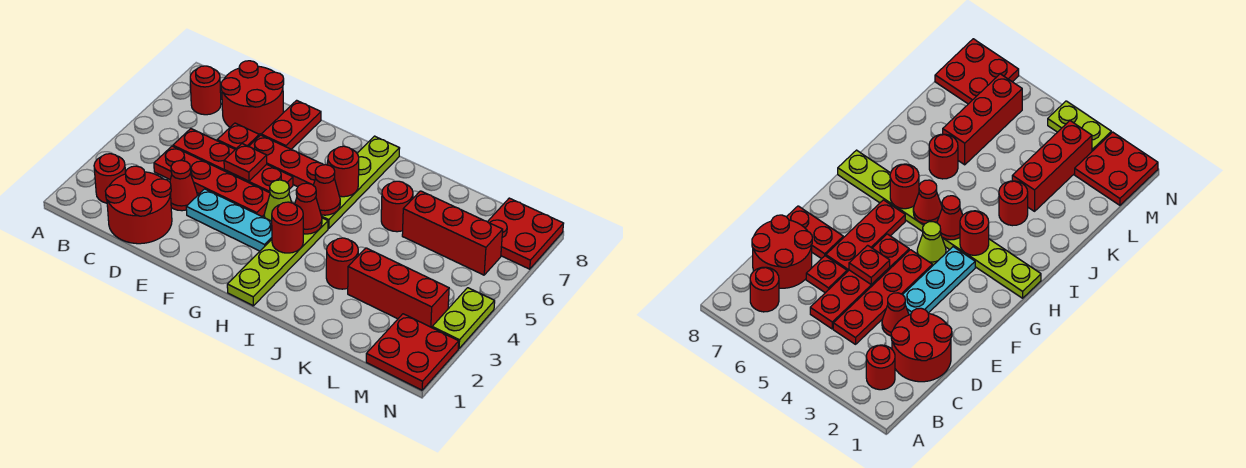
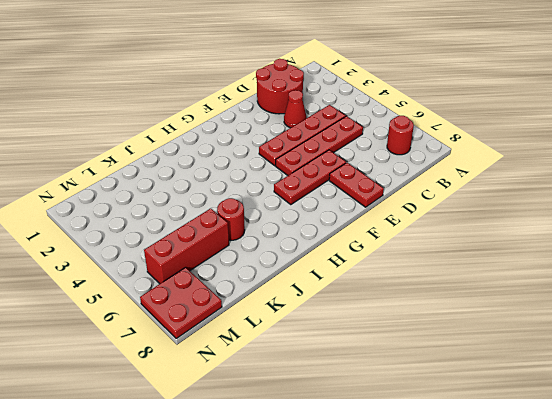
none -> red round brick B2 level 1
none -> red round brick C7:D8 level 1
none -> red plate D6 level 1

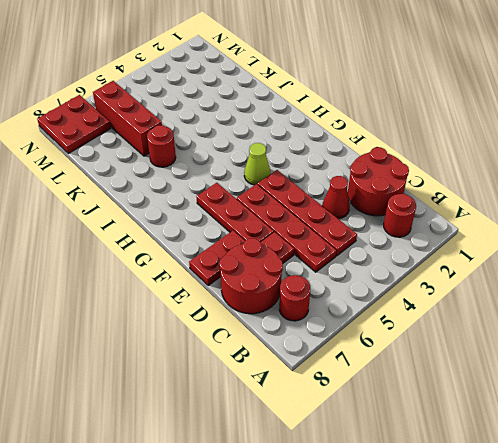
none -> cyan plate E3:G3 level 1
none -> lime plate H1:H4 level 1
none -> lime plate H5:H8 level 1

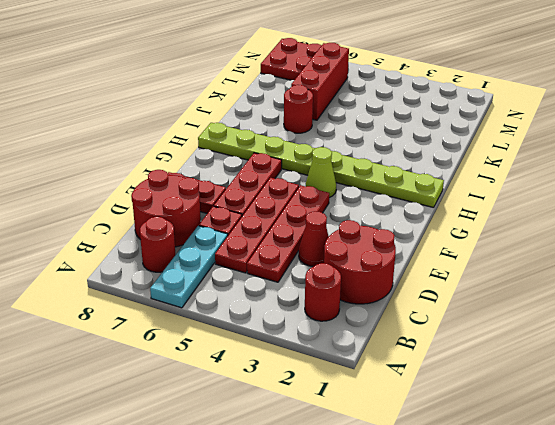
cyan plate A6:C6 level 1 -> cyan plate E3:G3 level 1
none -> red round brick J3 level 1
none -> red brick K3:M3 level 1
none -> red plate M1:N2 level 1

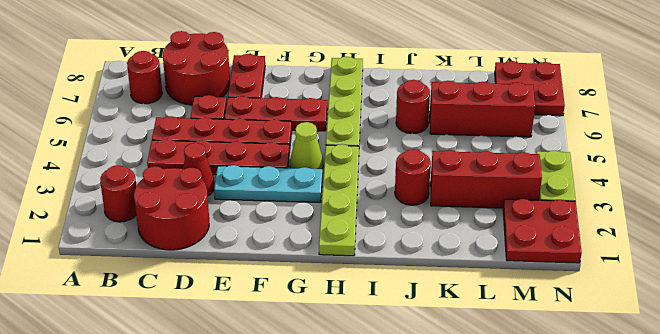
none -> red plate E5 level 2
none -> red round brick H3 level 2
none -> red cone H4 level 2

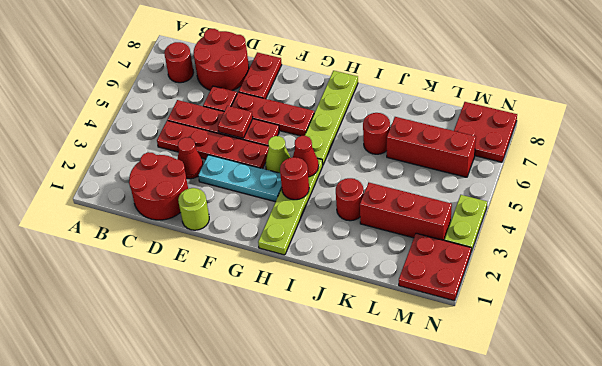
lime round brick E1 level 1 -> none
none -> red round brick B2 level 1
none -> red cone H5 level 2
none -> red round brick H6 level 2

